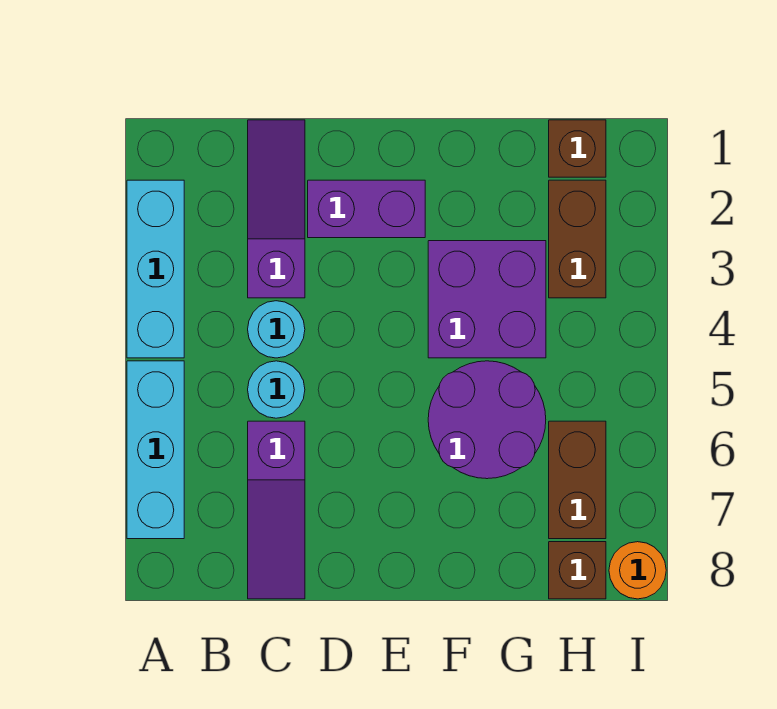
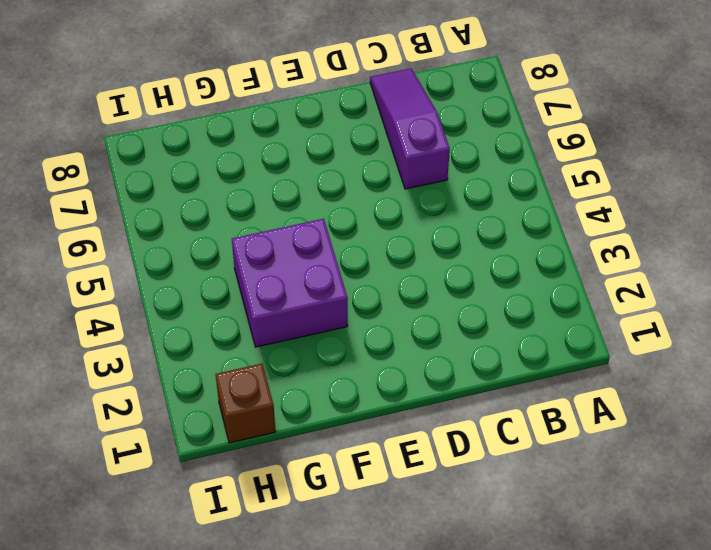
none -> cyan brick A2:A4 level 1
none -> cyan brick A5:A7 level 1
none -> purple slope C1:C3 level 1 top 3

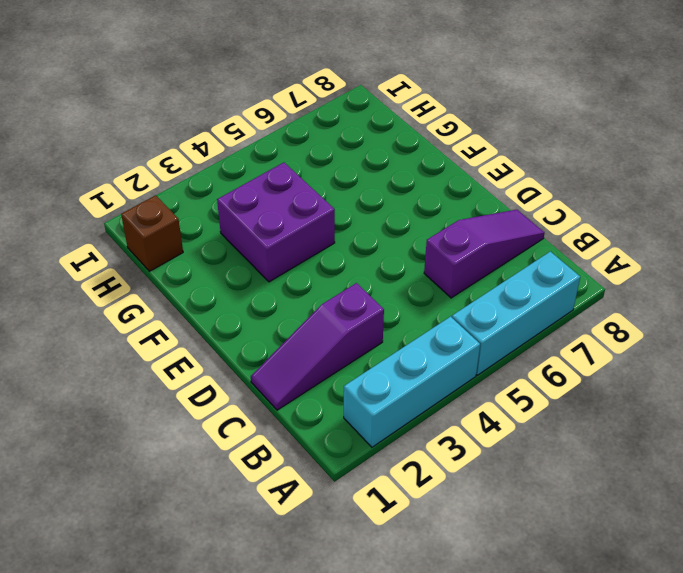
none -> cyan round brick C4 level 1
none -> cyan round brick C5 level 1
none -> purple brick D2:E2 level 1

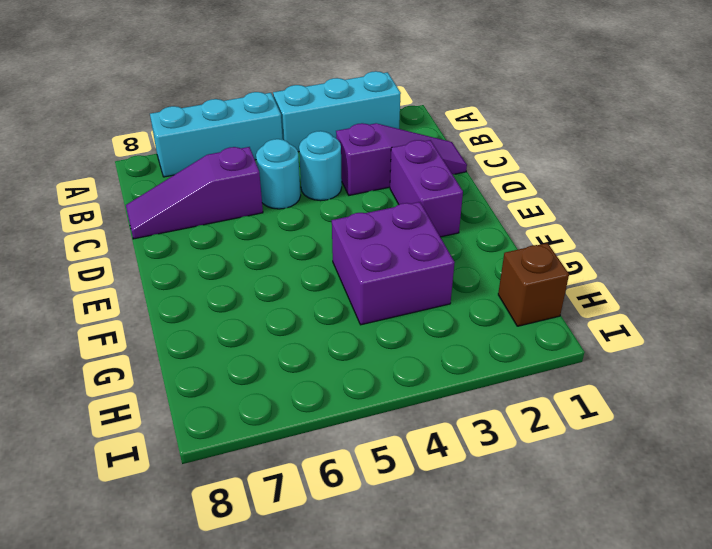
none -> purple round brick F5:G6 level 1
none -> brown brick H2:H3 level 1
none -> brown brick H6:H7 level 1

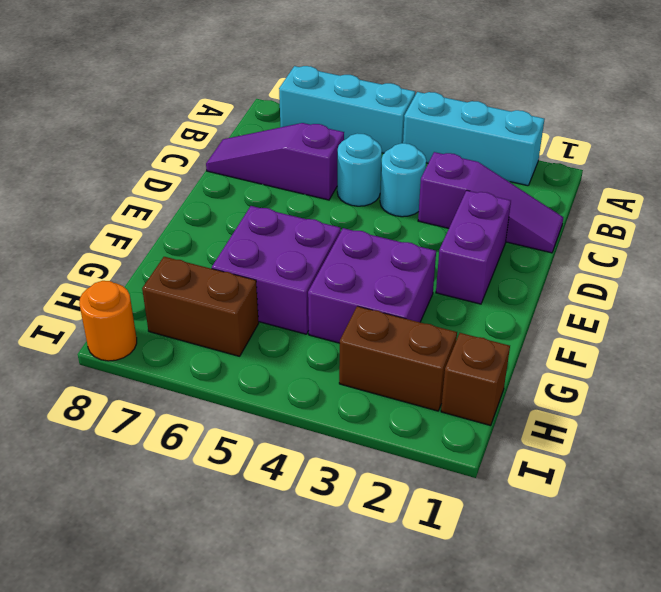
purple brick F5:G6 level 1 -> purple round brick F5:G6 level 1
none -> brown brick H8 level 1

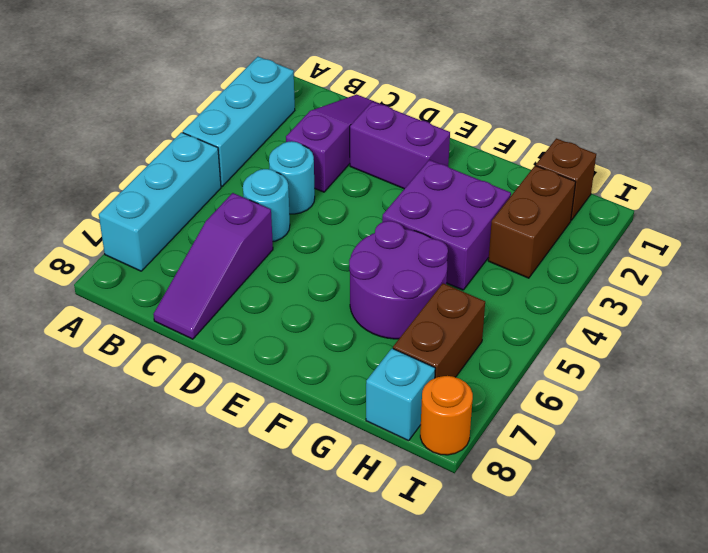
cyan brick H8 level 1 -> brown brick H8 level 1

